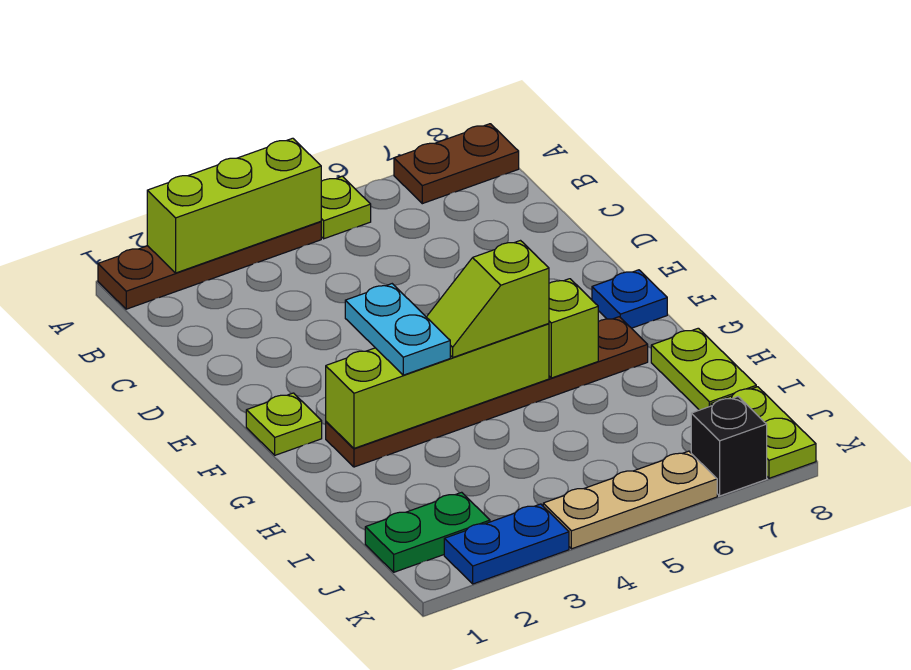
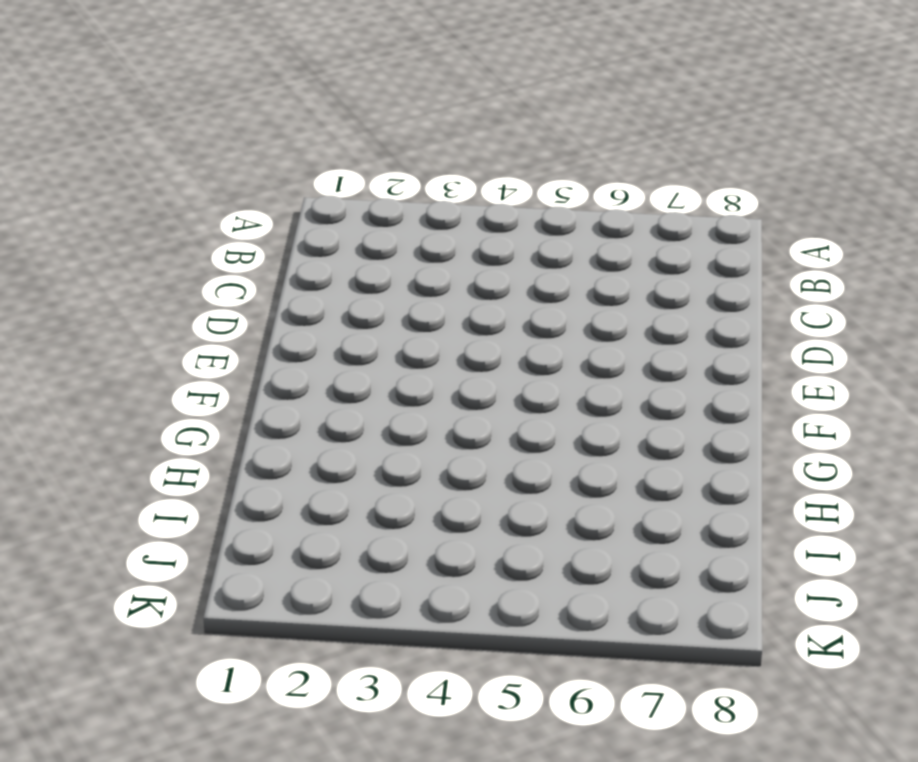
none -> brown plate A1:A4 level 1
none -> lime plate A5 level 1
none -> brown plate A7:A8 level 1

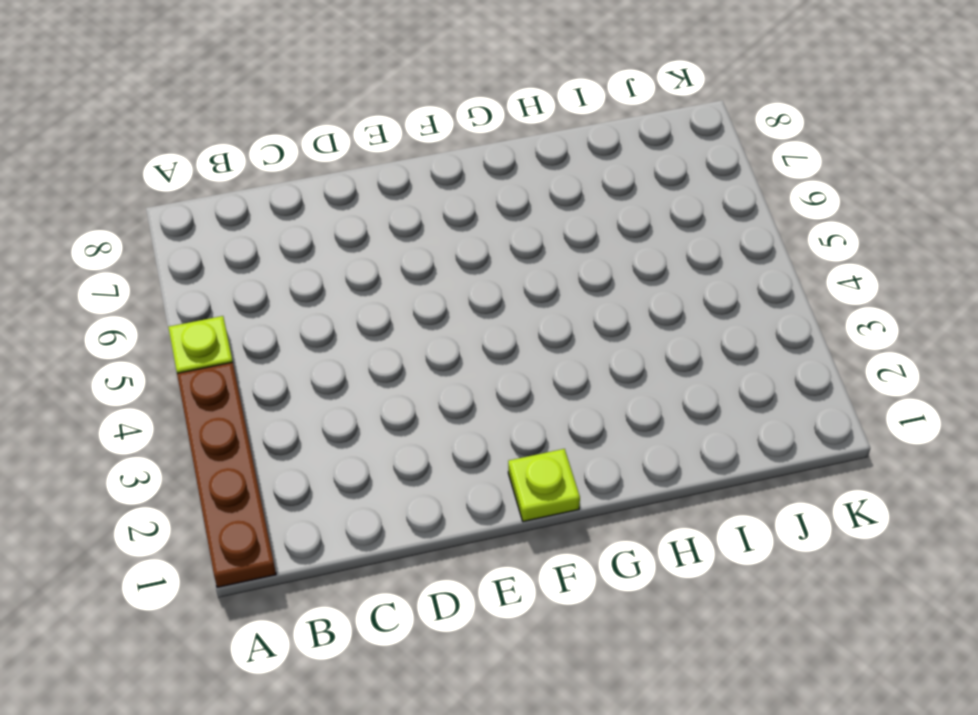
none -> brown plate A7:A8 level 1
none -> blue plate F8 level 1
none -> brown plate G2:G7 level 1

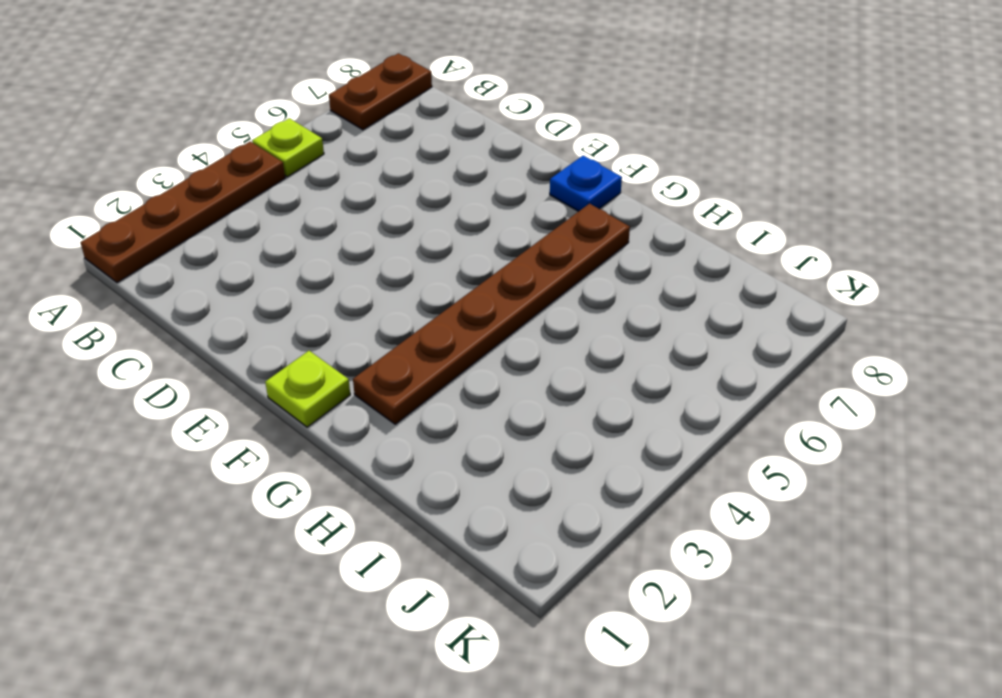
none -> lime plate H8:I8 level 1
none -> green plate J1:J2 level 1
none -> lime plate J8:K8 level 1

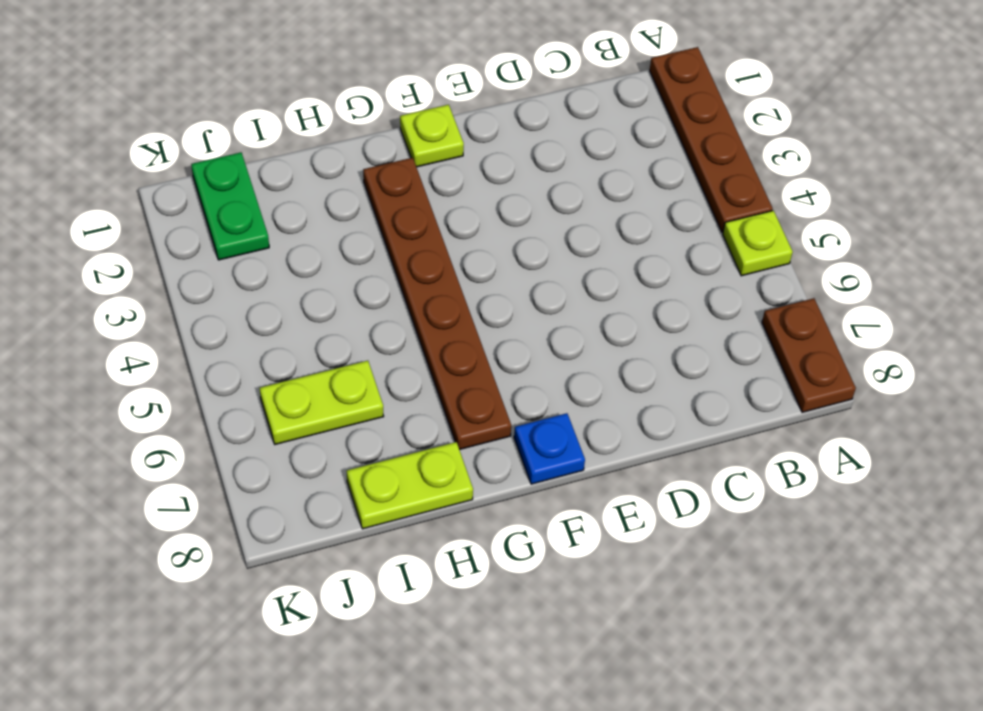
lime plate I6:J6 level 1 -> lime plate J8:K8 level 1
none -> blue plate K2:K3 level 1
none -> tan plate K4:K6 level 1
none -> black brick K7 level 1

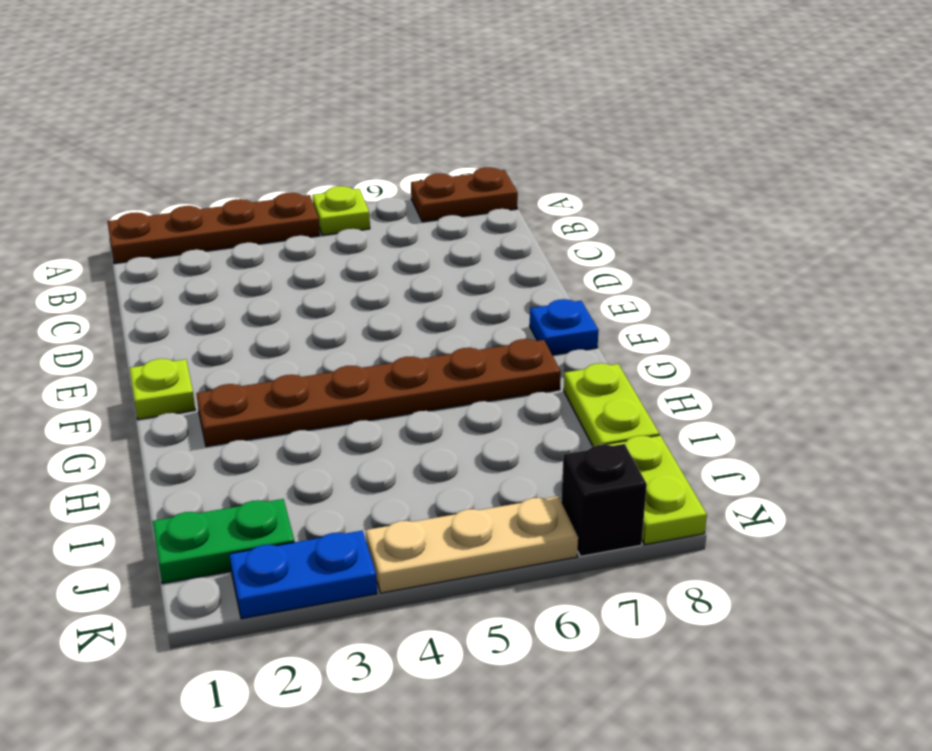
none -> lime brick A2:A4 level 2
none -> lime brick G2:G5 level 2
none -> lime brick G6 level 2

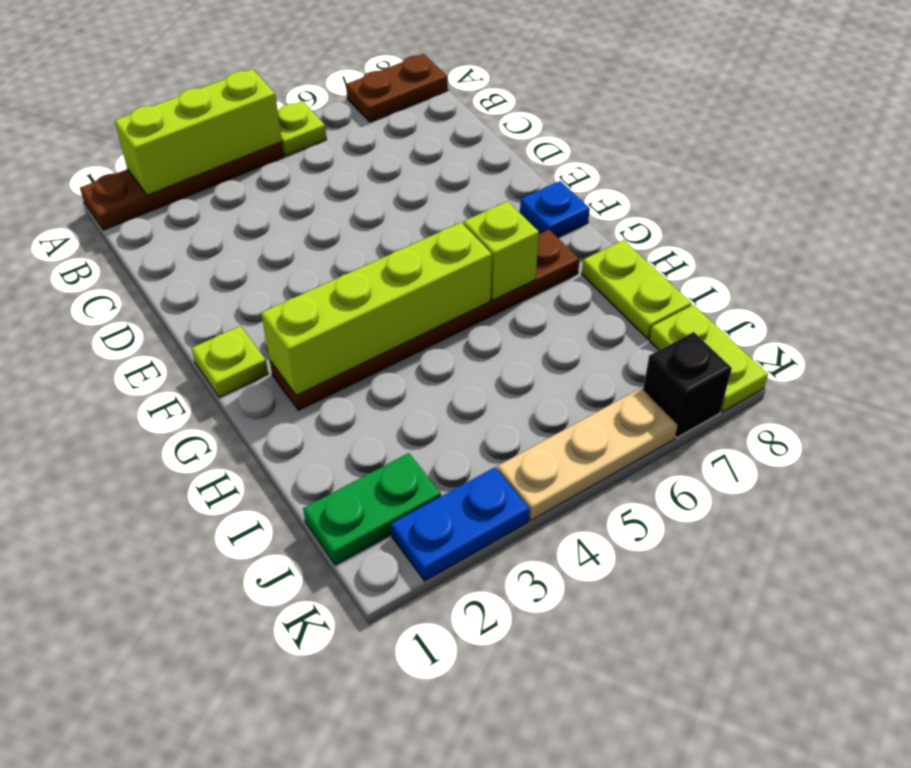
none -> cyan plate F3:G3 level 3
none -> lime slope G4:G5 level 3 top 5

